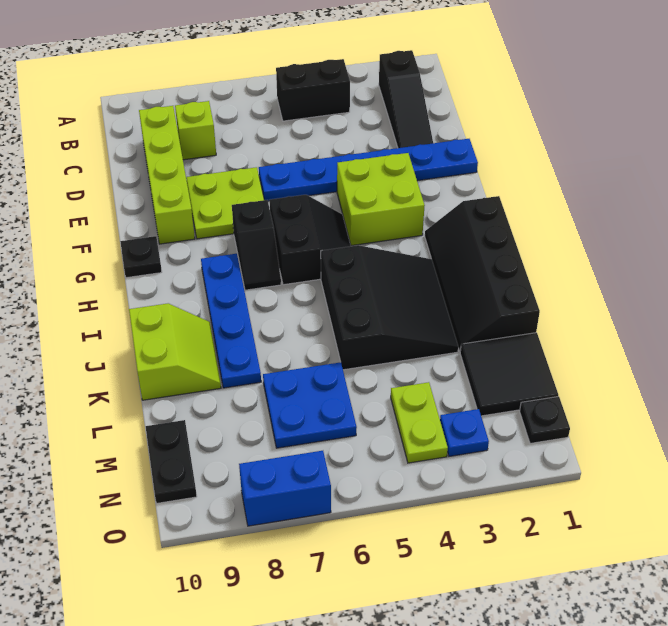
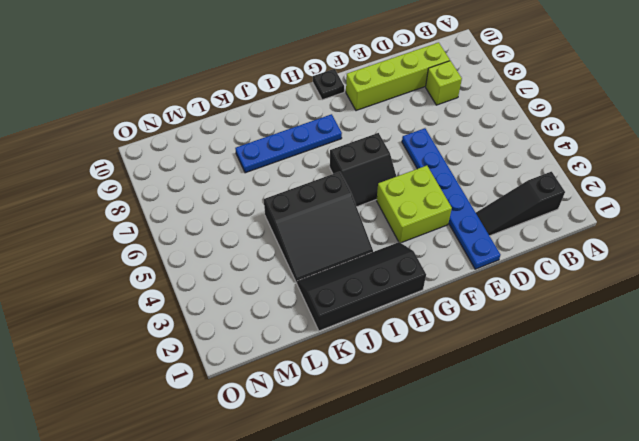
none -> black brick B4:B5 level 1
none -> lime plate E7:F8 level 1
none -> black slope G7:H7 level 1 top G

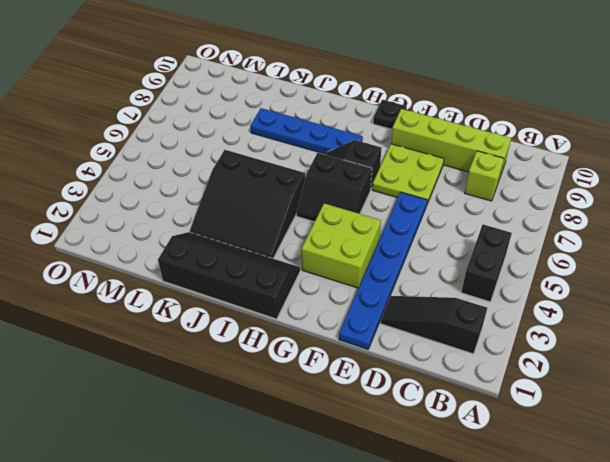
none -> lime slope J9:K10 level 1 top 10
none -> black tile L1:M2 level 1
none -> blue plate L6:M7 level 1

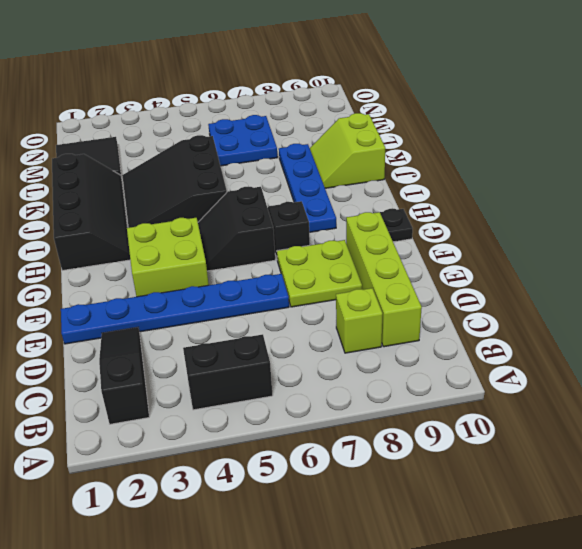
none -> lime plate M4:N4 level 1
none -> black plate M10:N10 level 1
none -> black plate N1 level 1

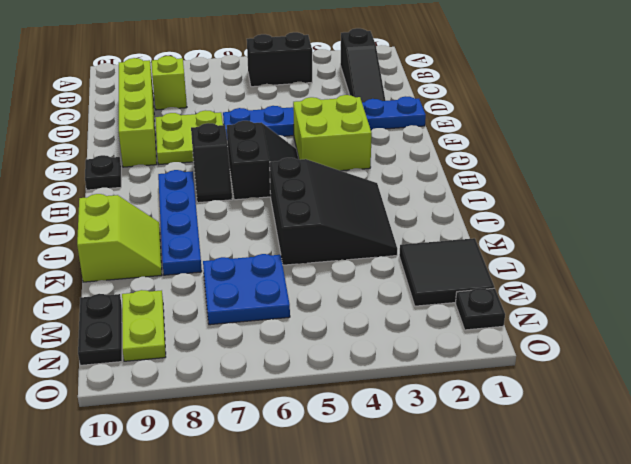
lime plate M9:N9 level 1 -> lime plate M4:N4 level 1
none -> black slope H1:K2 level 1 top 1
none -> blue plate N3 level 1
none -> blue brick O7:O8 level 1

